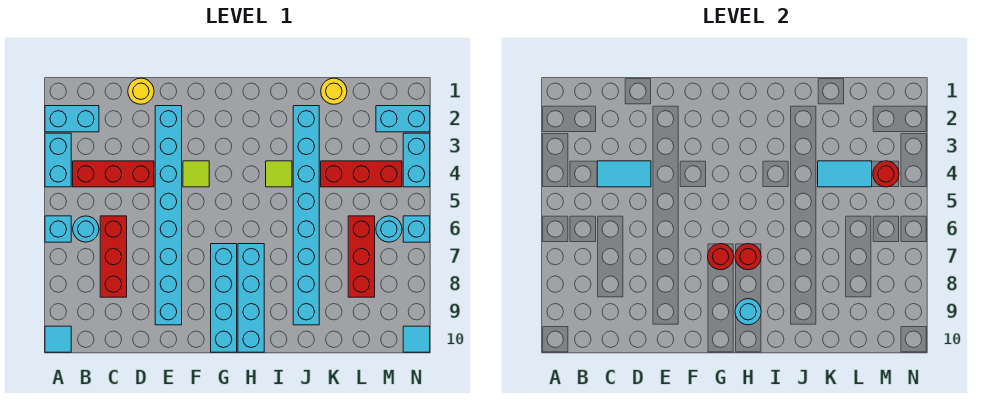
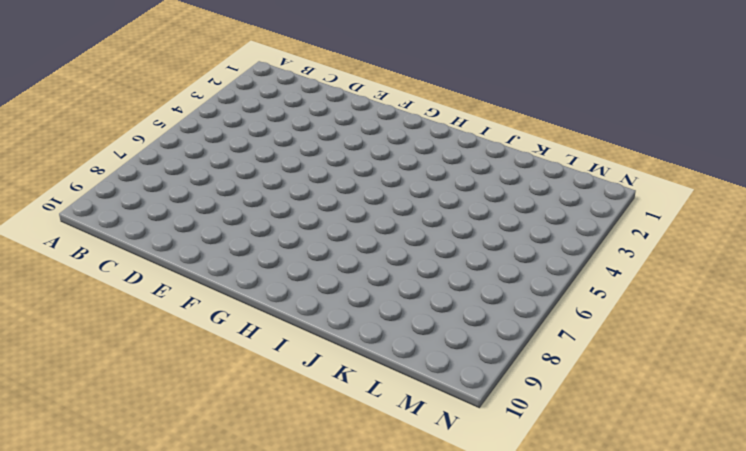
none -> cyan brick A2:B2 level 1
none -> cyan brick A3:A4 level 1
none -> cyan brick A6 level 1

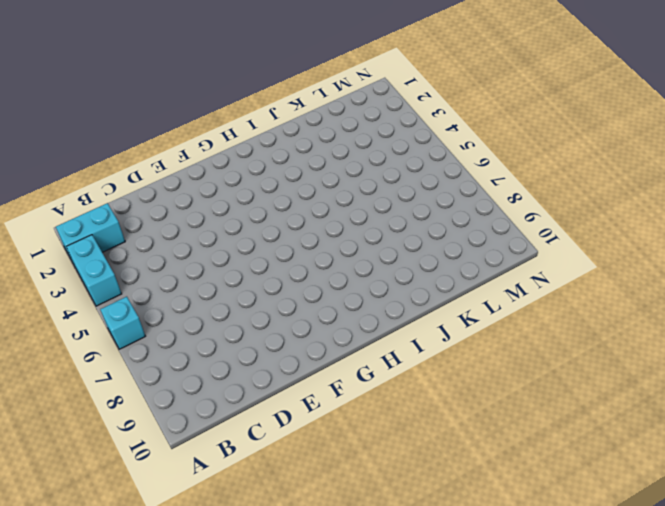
none -> cyan tile A10 level 1
none -> red brick B4:D4 level 1
none -> cyan round brick B6 level 1

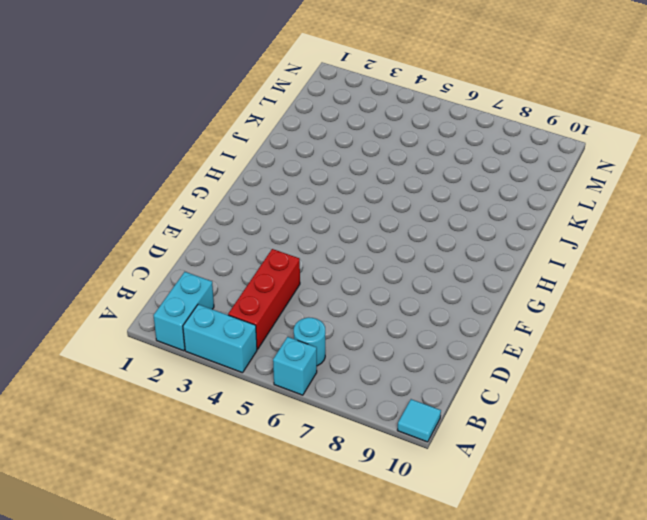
none -> red brick C6:C8 level 1
none -> yellow round brick D1 level 1
none -> cyan brick E2:E9 level 1

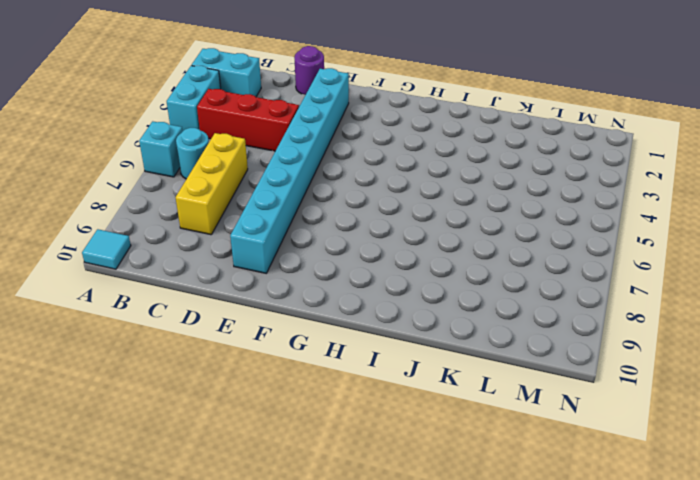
yellow brick C6:C8 level 1 -> red brick C6:C8 level 1
purple round brick D1 level 1 -> yellow round brick D1 level 1
none -> lime tile F4 level 1
none -> cyan brick G7:G10 level 1
none -> cyan brick H7:H10 level 1

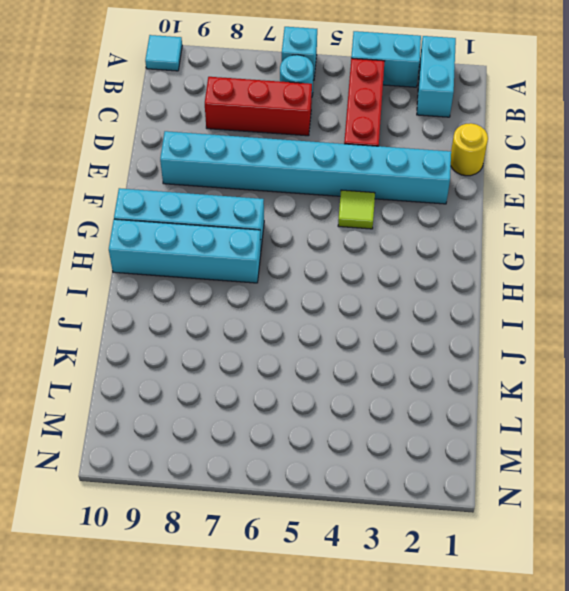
none -> lime tile I4 level 1
none -> cyan brick J2:J9 level 1
none -> yellow round brick K1 level 1

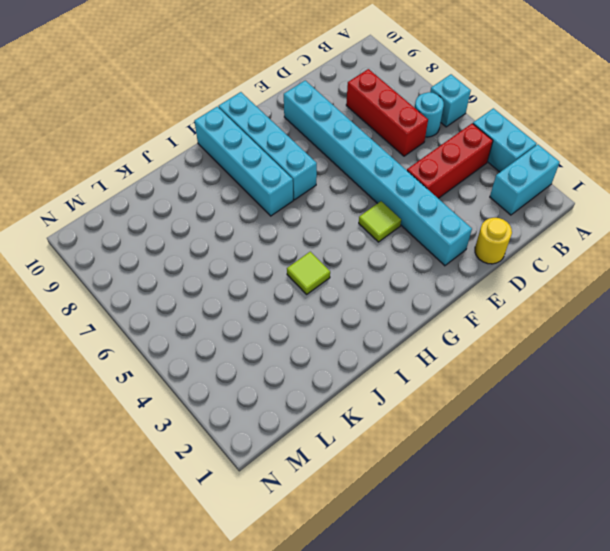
none -> cyan tile A10 level 1
none -> cyan brick J2:J9 level 1
none -> yellow round brick K1 level 1

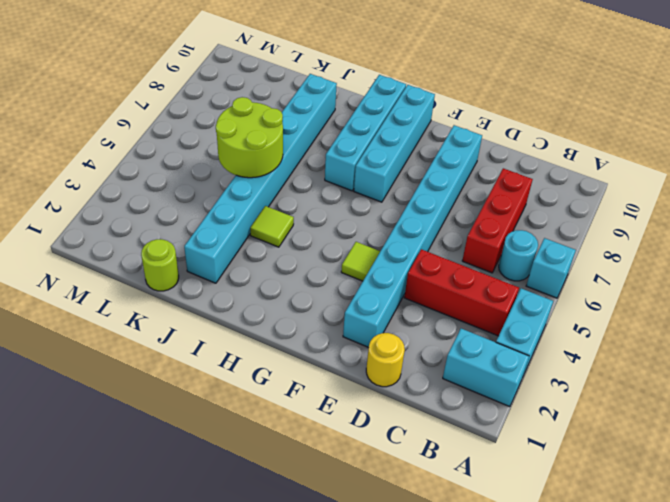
lime round brick J5:K6 level 2 -> none
lime round brick K1 level 1 -> yellow round brick K1 level 1
none -> cyan tile A10 level 1
none -> red brick K4:M4 level 1
none -> red brick L6:L8 level 1

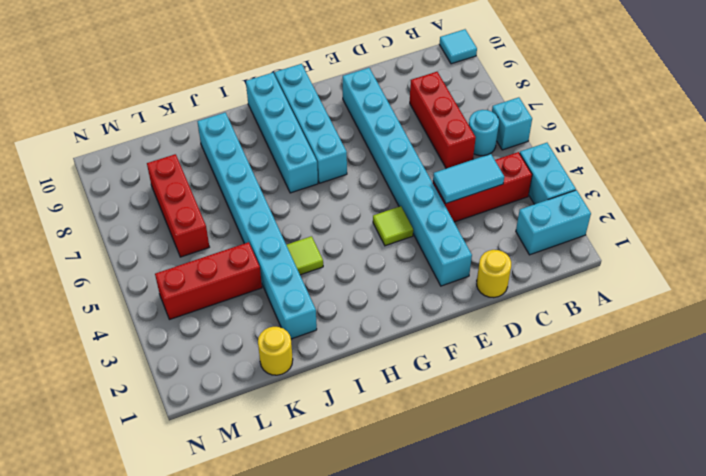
none -> cyan brick M2:N2 level 1
none -> cyan round brick M6 level 1
none -> cyan brick N3:N4 level 1

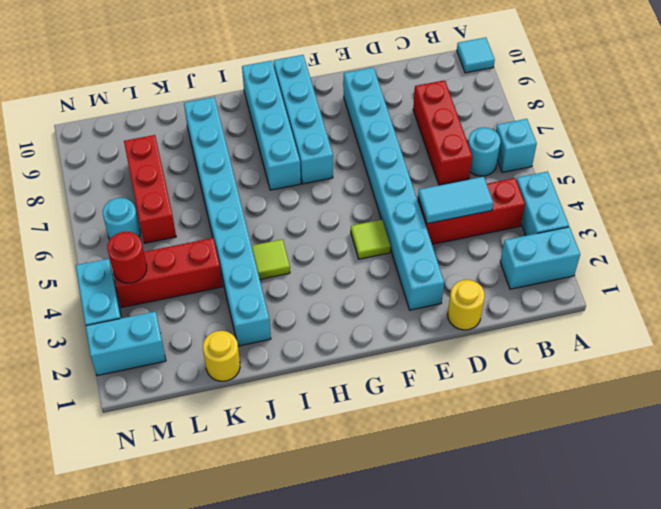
none -> cyan brick N6 level 1
none -> cyan tile N10 level 1
none -> red round brick G7 level 2

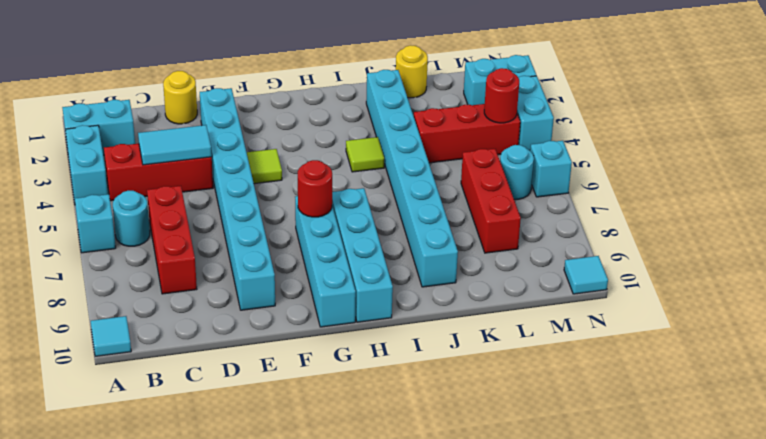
none -> red round brick H7 level 2
none -> cyan round brick H9 level 2
none -> cyan tile K4:L4 level 2

